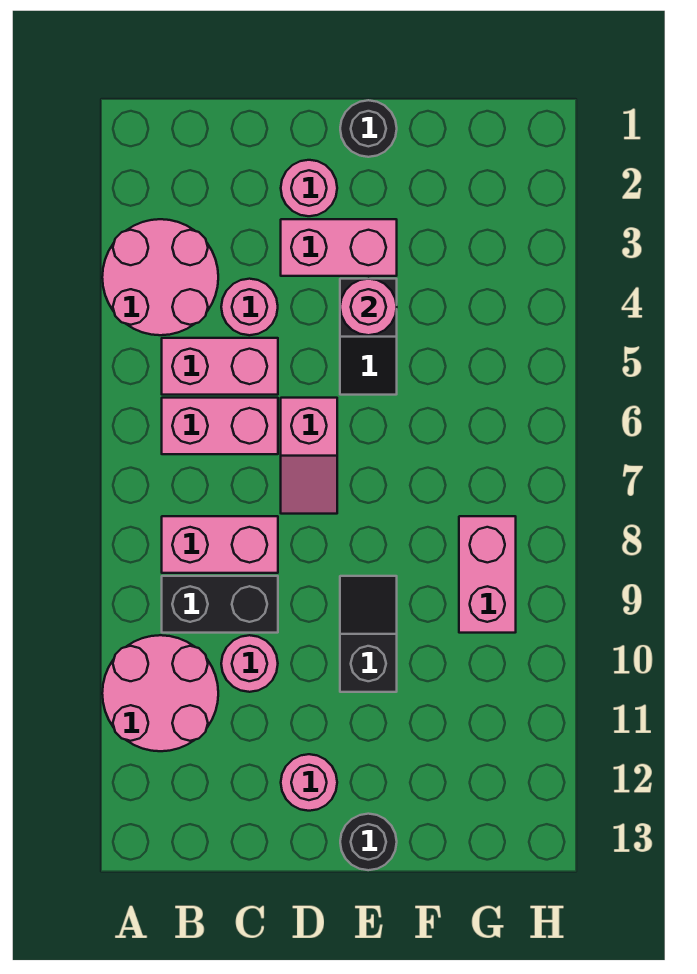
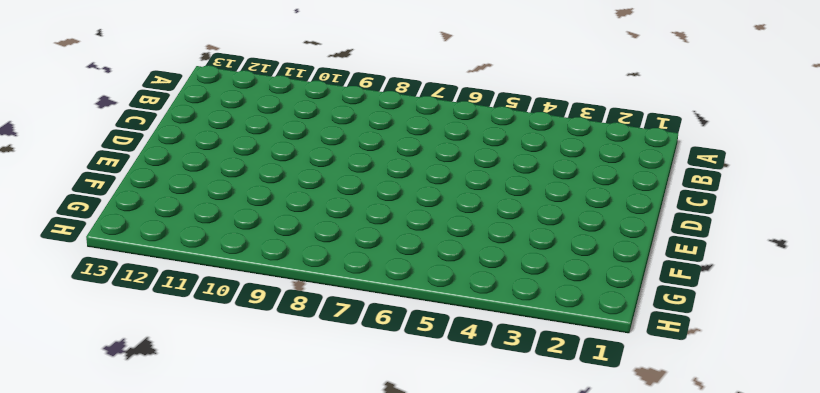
none -> pink round brick A3:B4 level 1
none -> pink round brick A10:B11 level 1
none -> pink brick B5:C5 level 1

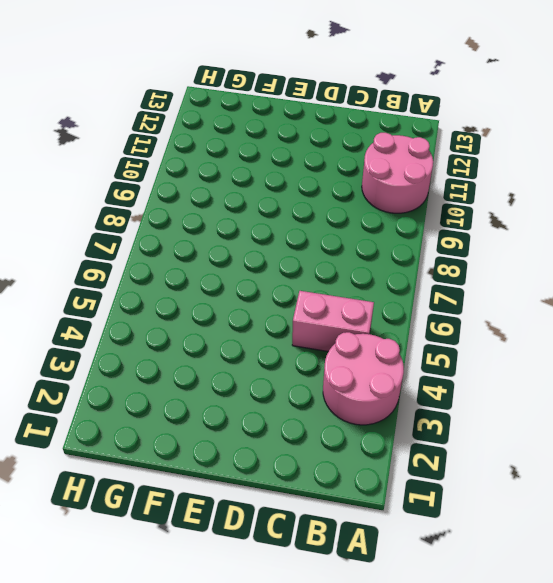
none -> pink brick B6:C6 level 1
none -> pink brick B8:C8 level 1
none -> black brick B9:C9 level 1

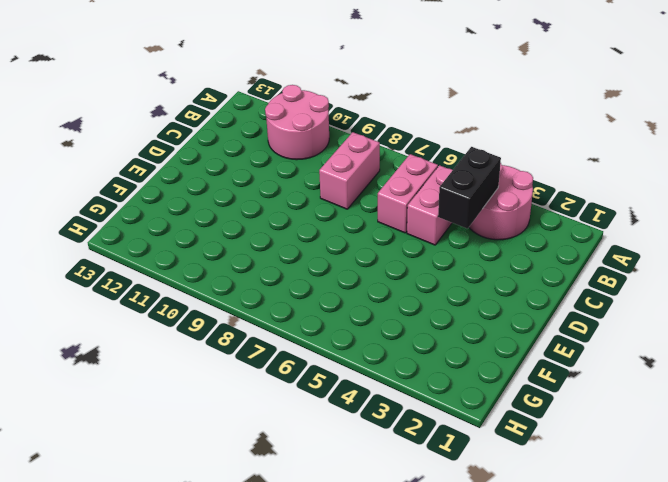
black brick B4:C4 level 2 -> black brick B9:C9 level 1
none -> pink round brick C4 level 1
none -> pink round brick C10 level 1
none -> pink round brick D2 level 1

